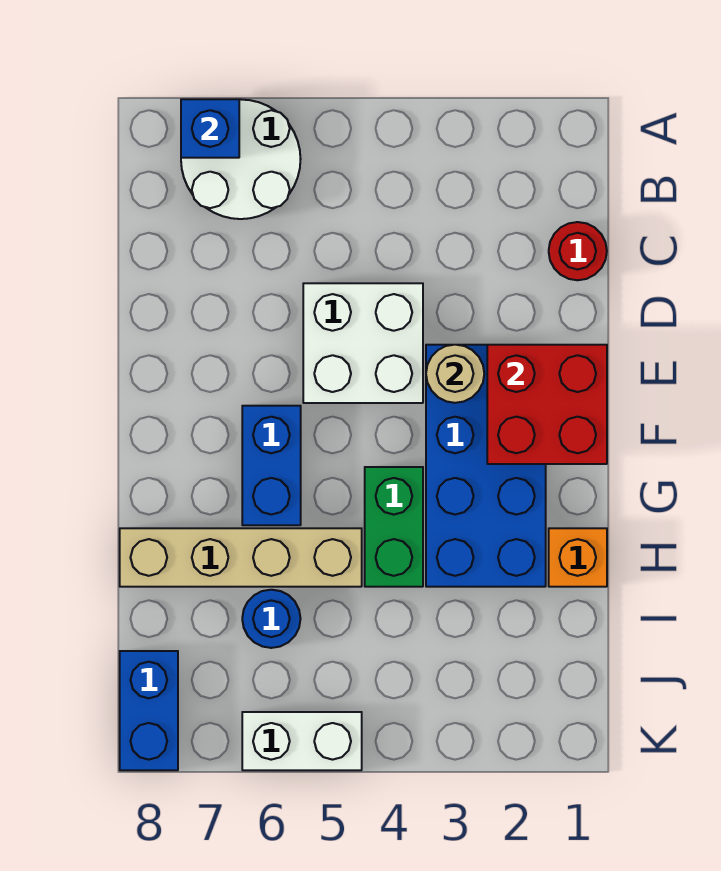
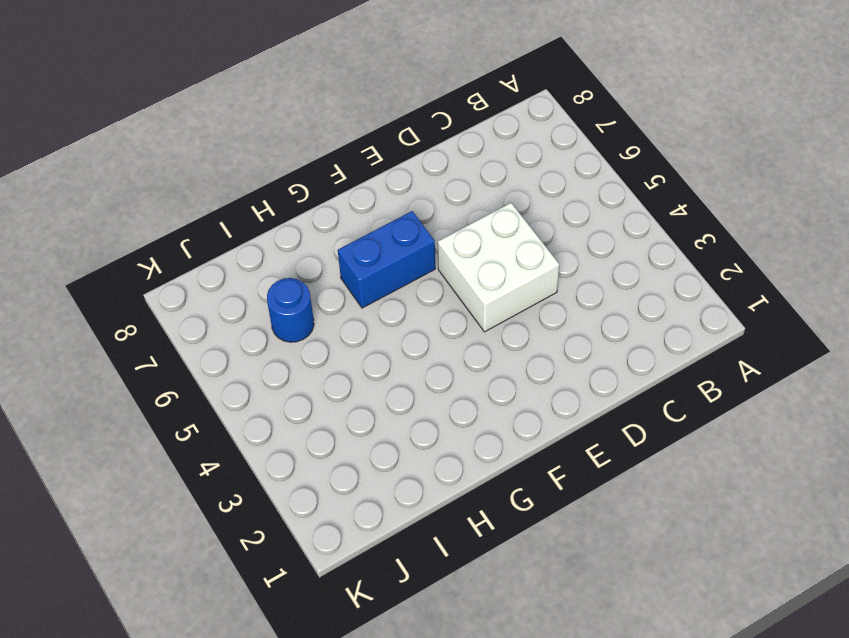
none -> white round brick A6:B7 level 1
none -> red round brick C1 level 1
none -> blue brick E2:H3 level 1

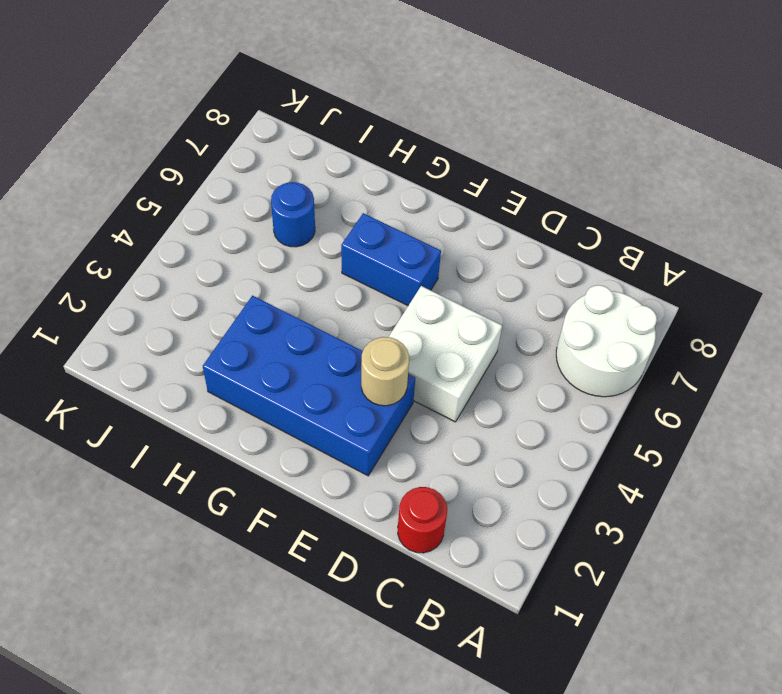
none -> green brick G4:H4 level 1
none -> orange brick H1 level 1
none -> tan brick H5:H8 level 1

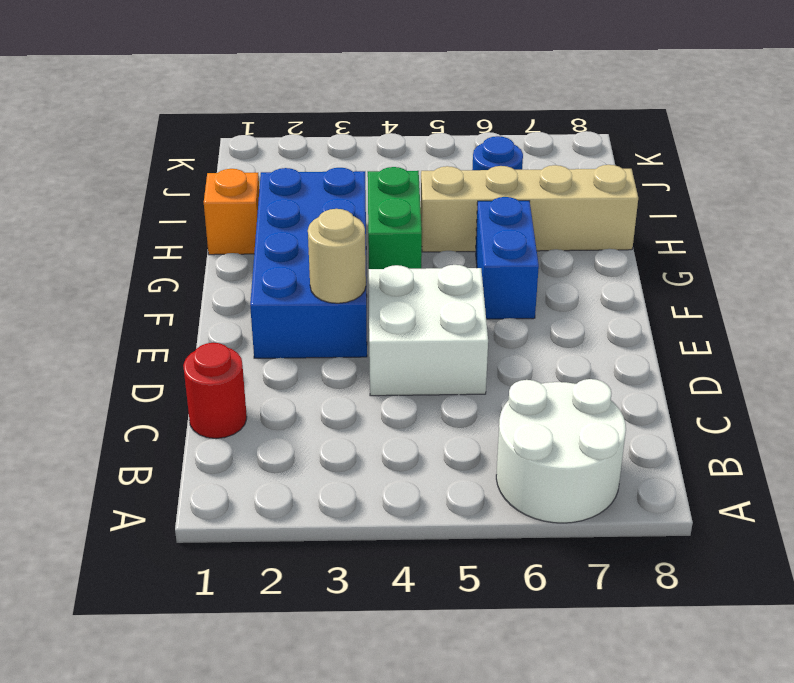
none -> blue brick J8:K8 level 1
none -> white brick K5:K6 level 1
none -> blue brick A7 level 2

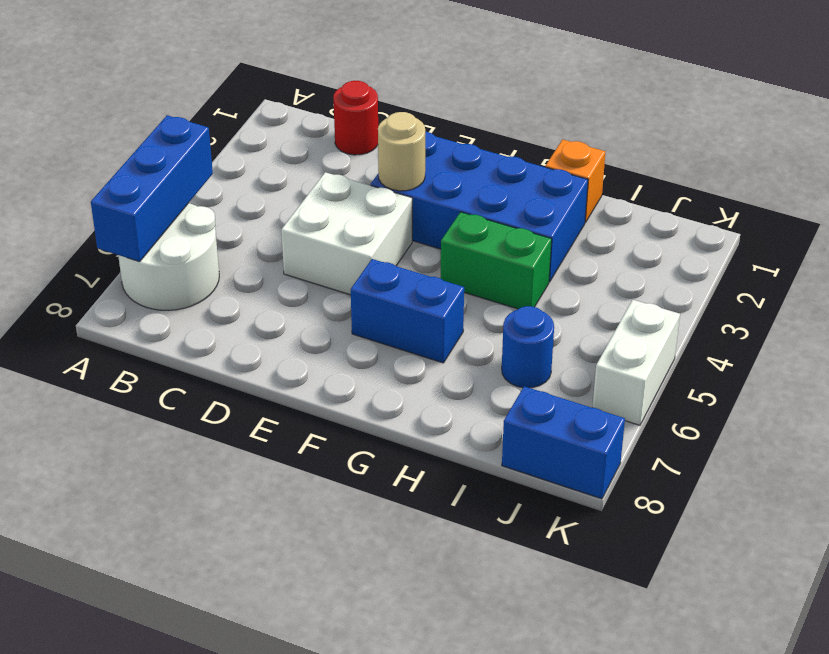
blue brick A5:A7 level 2 -> blue brick A7 level 2
none -> tan brick H5:H8 level 1
none -> red brick E1:F2 level 2

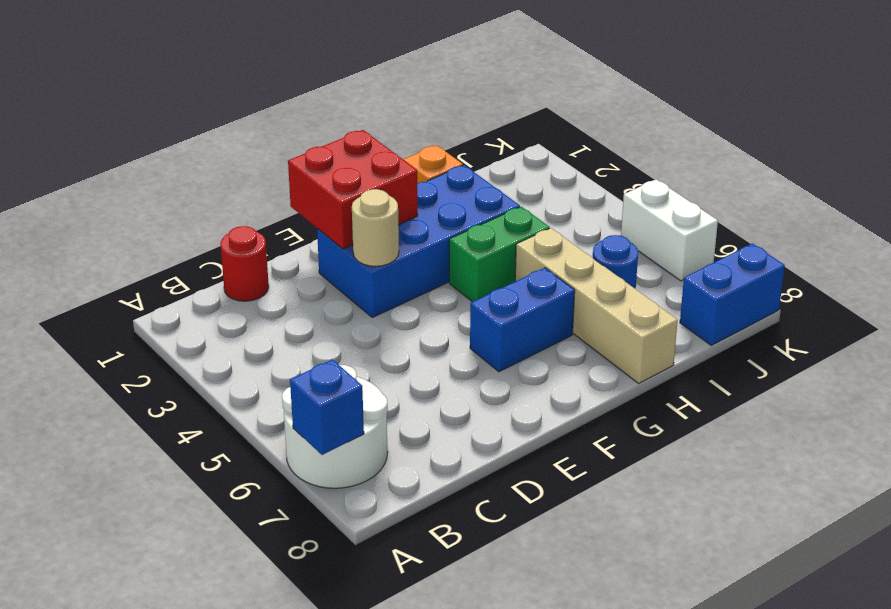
none -> white brick D4:E5 level 1

